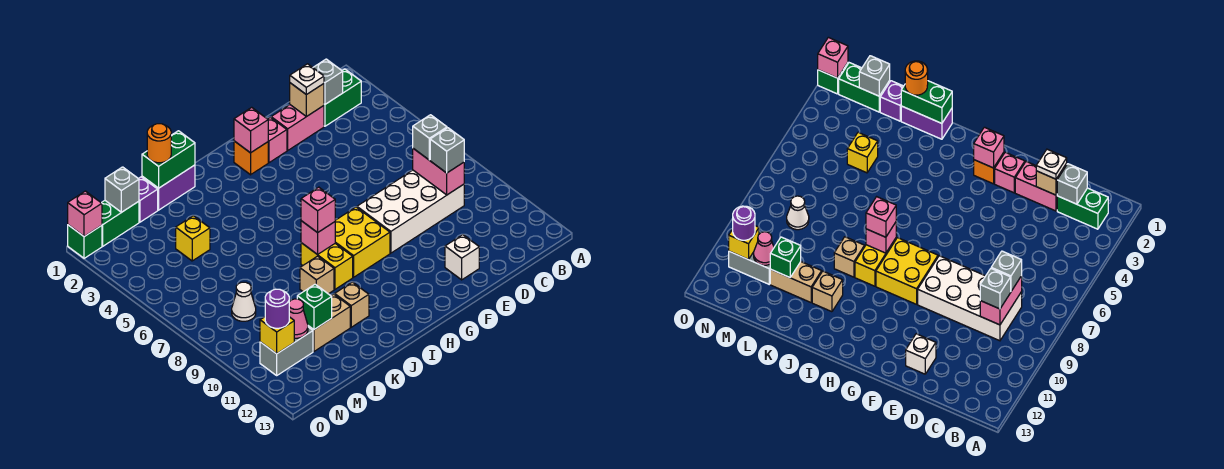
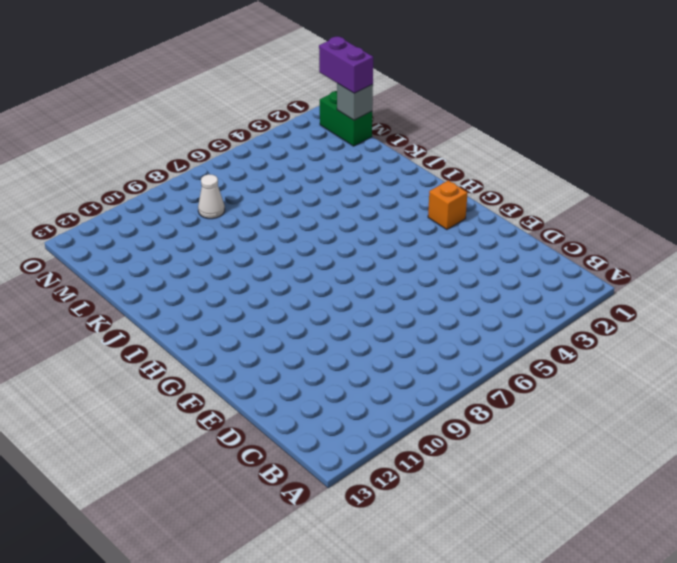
purple brick M1:N1 level 3 -> purple brick J1:K1 level 1
none -> green brick B2:C2 level 1
none -> white brick C8:F9 level 1
none -> pink brick D2:E2 level 1
none -> white brick E12 level 1

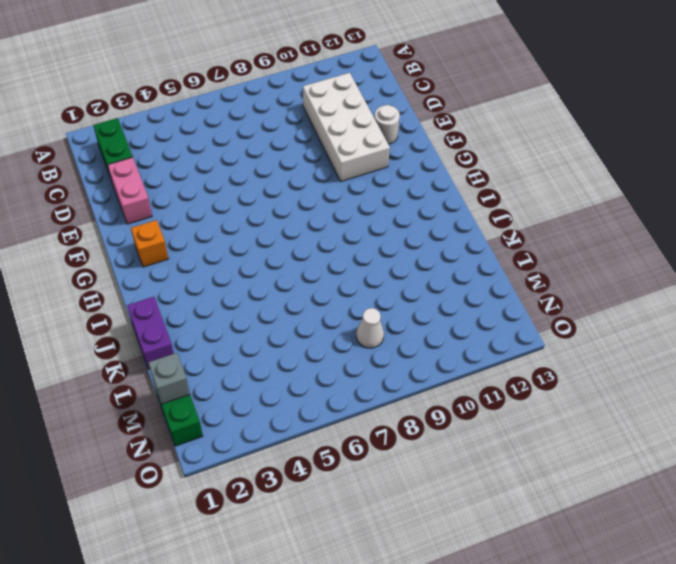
white brick C10:F11 level 1 -> white brick C8:F9 level 1
white round brick E12 level 1 -> white brick E12 level 1
none -> pink brick F2 level 1
none -> yellow brick G8:H9 level 1
none -> yellow brick I8:I9 level 1
none -> tan brick J9 level 1

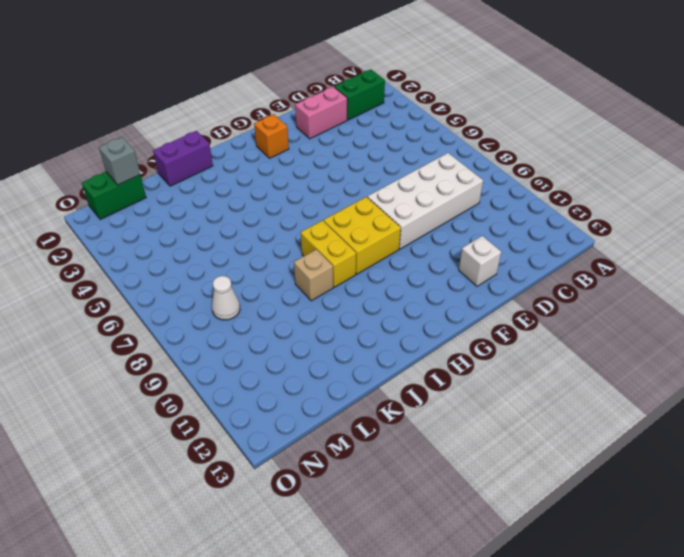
none -> pink brick F2 level 1
none -> tan brick J11 level 1
none -> tan brick K11:L11 level 1
none -> purple brick L1 level 1

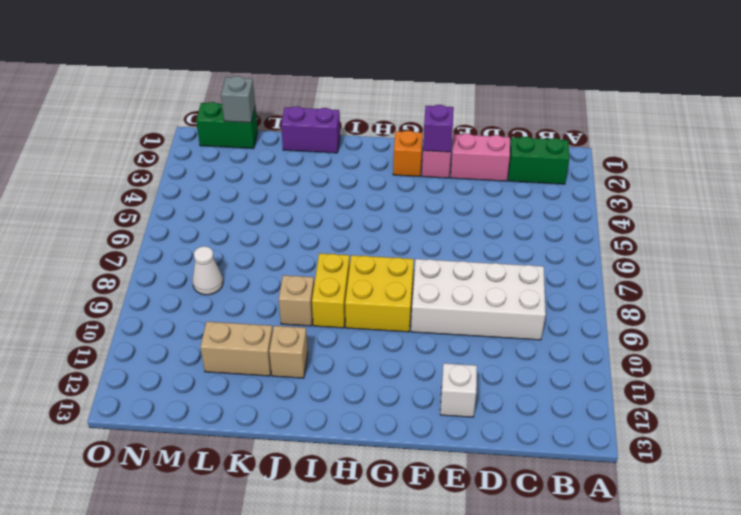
purple brick F2 level 2 -> purple brick L1 level 1
none -> yellow brick L4 level 1
none -> grey brick M11:N11 level 1
none -> green brick O1 level 1
none -> grey brick C2 level 2

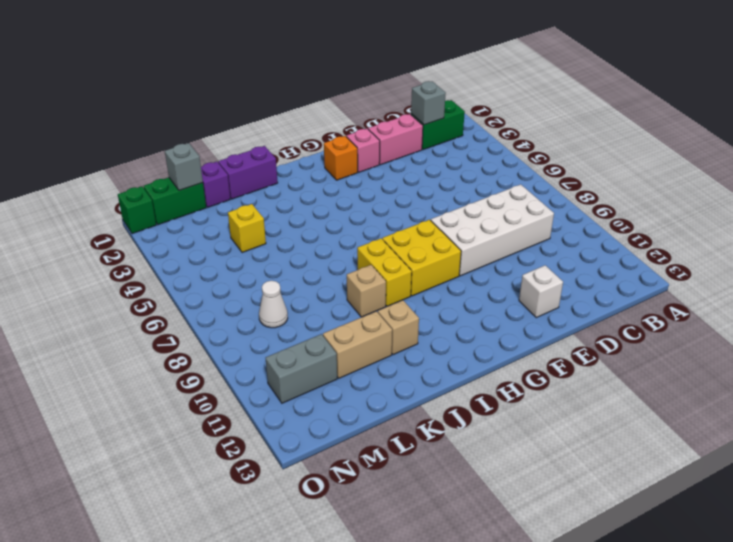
none -> pink brick C8:C9 level 2
none -> tan brick D2 level 2
none -> pink brick G2 level 2
none -> pink brick I8 level 2

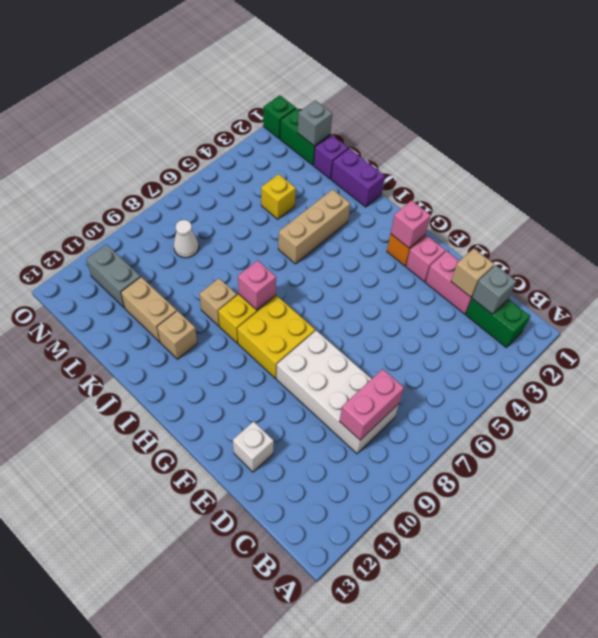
tan brick J3:J5 level 1 -> none
none -> green brick J1:K1 level 2
none -> green brick L11 level 2
none -> pink cone M11 level 2
none -> yellow brick N11 level 2

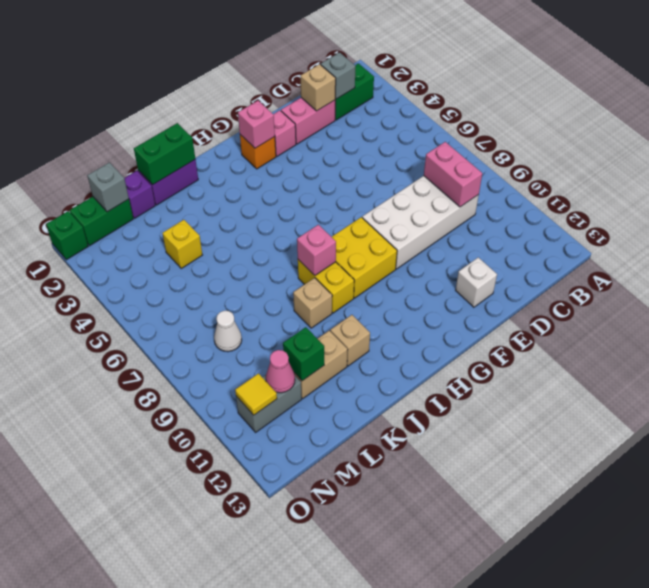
yellow tile N11 level 2 -> yellow brick N11 level 2
none -> pink brick O1 level 2
none -> grey brick C8 level 3
none -> grey brick C9 level 3
none -> white plate D2 level 3

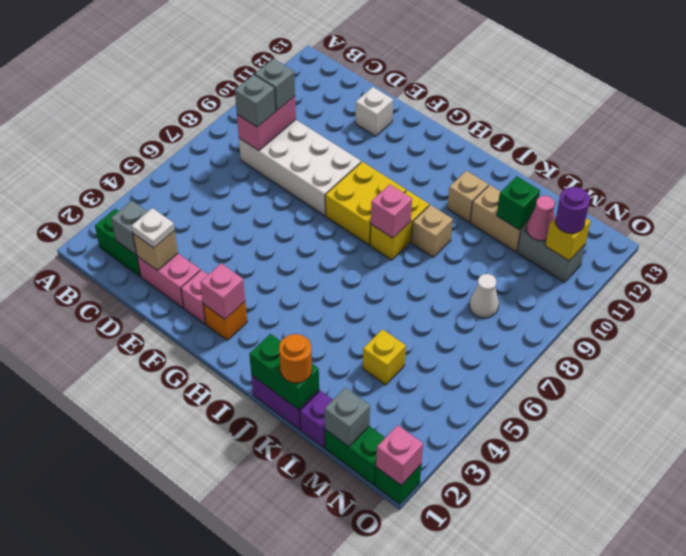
none -> pink brick I8 level 3

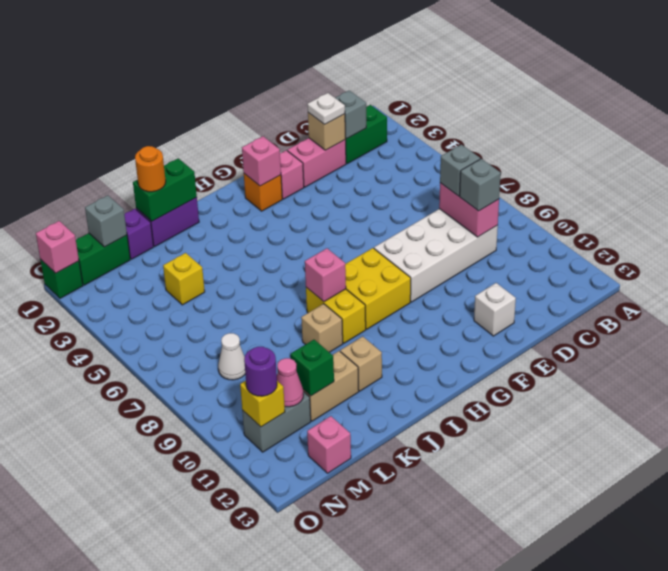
pink brick M13 level 1 -> pink brick I8 level 3

